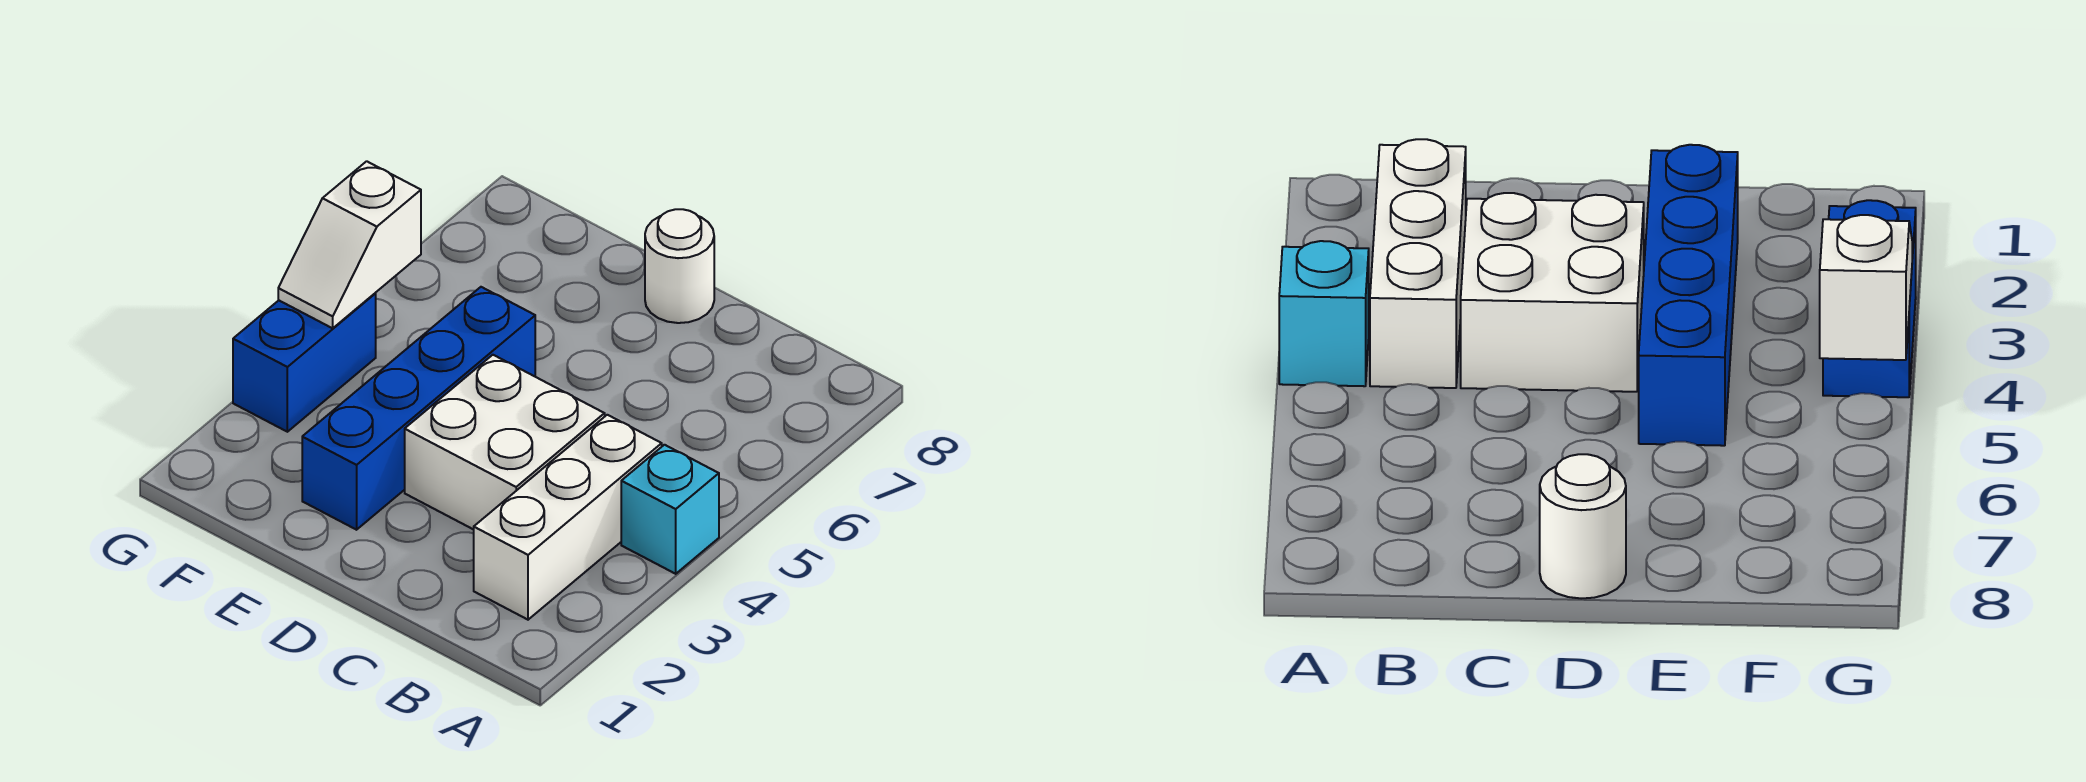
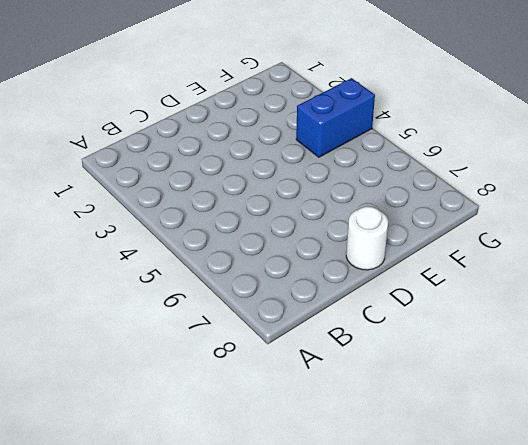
blue brick F4:G4 level 1 -> blue brick G3:G4 level 1
none -> cyan brick A4 level 1
none -> white brick B2:B4 level 1

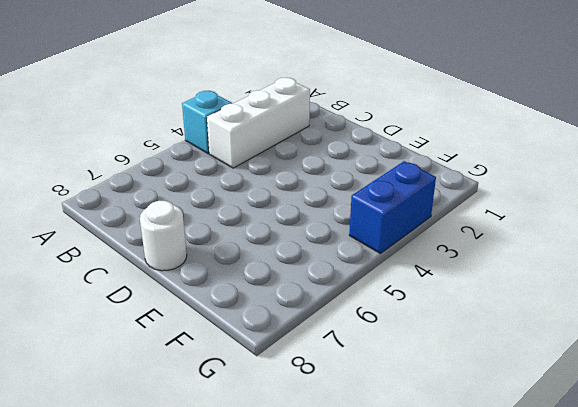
none -> white brick C3:D4 level 1
none -> blue brick E2:E5 level 1

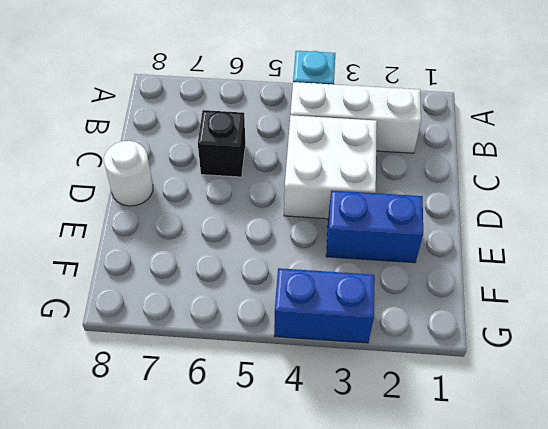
black brick C6 level 1 -> none
blue brick E2:E3 level 1 -> blue brick E2:E5 level 1
none -> white slope G4:G5 level 2 top 5

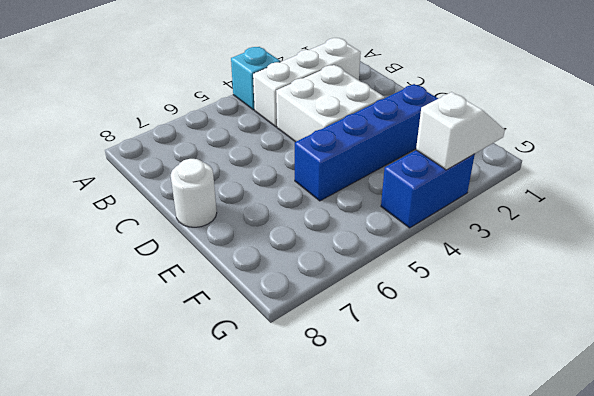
white slope G2:G3 level 2 top 3 -> white slope G4:G5 level 2 top 5

